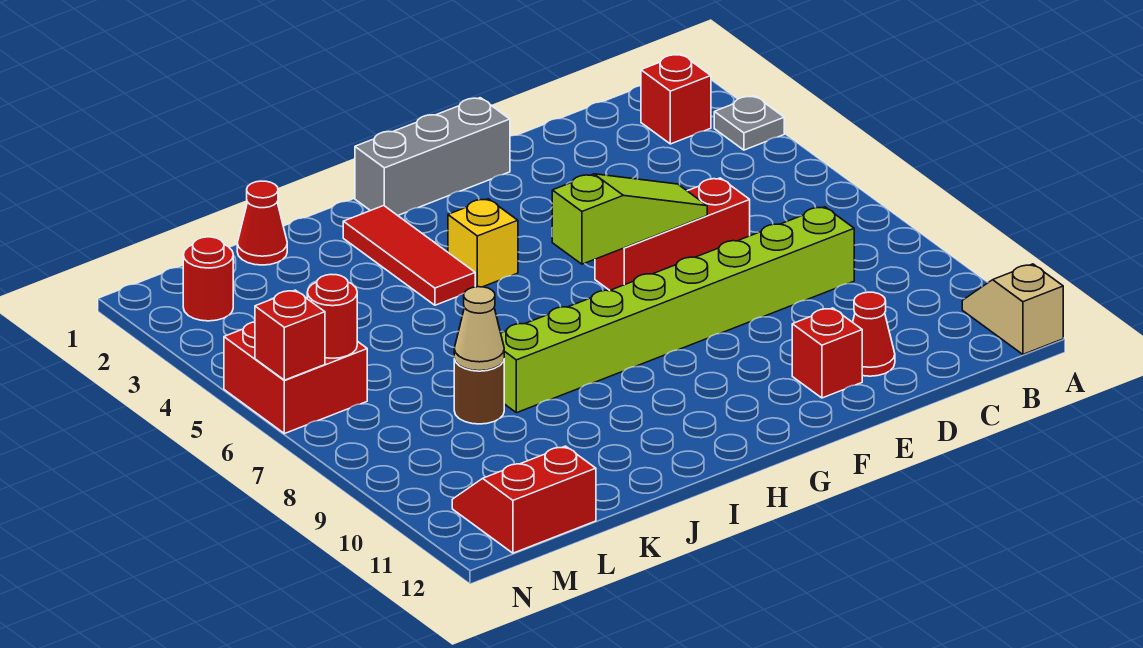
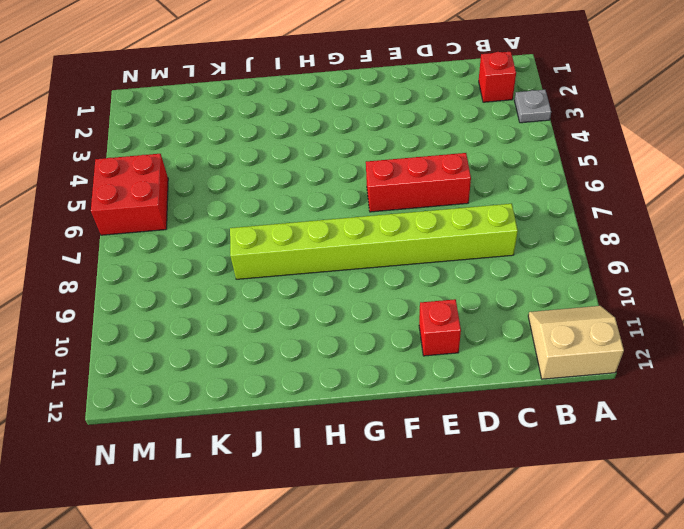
tan slope A11:B12 level 1 top 12 -> tan slope A11:A12 level 1 top 12
none -> red cone D11 level 1
none -> grey brick F1:H1 level 1
none -> yellow brick H4 level 1

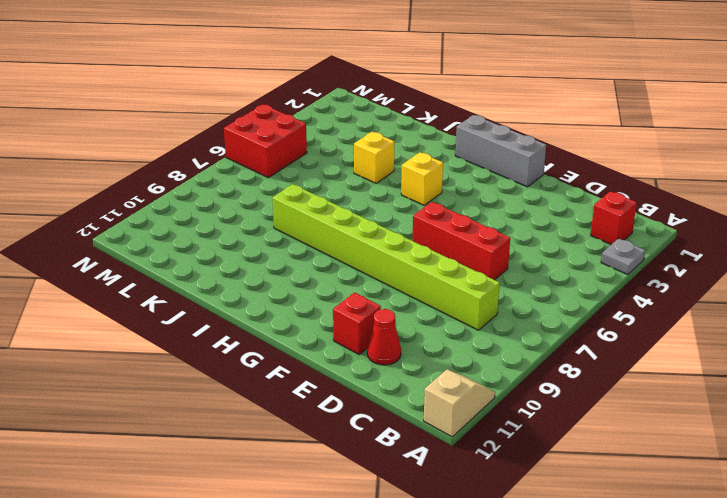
yellow brick J4 level 1 -> none
none -> red tile I2:I4 level 1
none -> red cone K1 level 1
none -> brown round brick K8 level 1

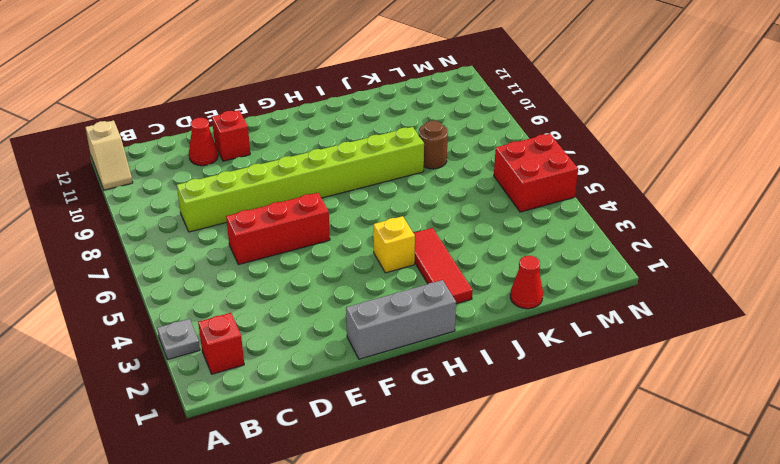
none -> red slope L11:M12 level 1 top 12
none -> red round brick M2 level 1
none -> lime slope E6:G6 level 2 top G

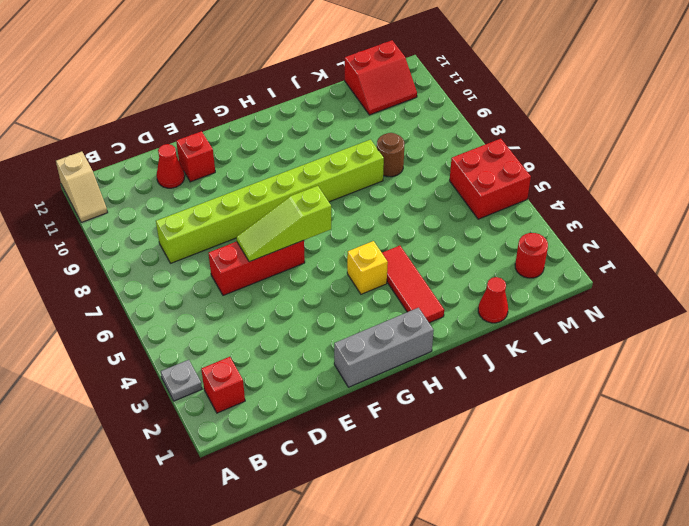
none -> tan cone K8 level 2
none -> red round brick M6 level 2
none -> red brick N6 level 2

